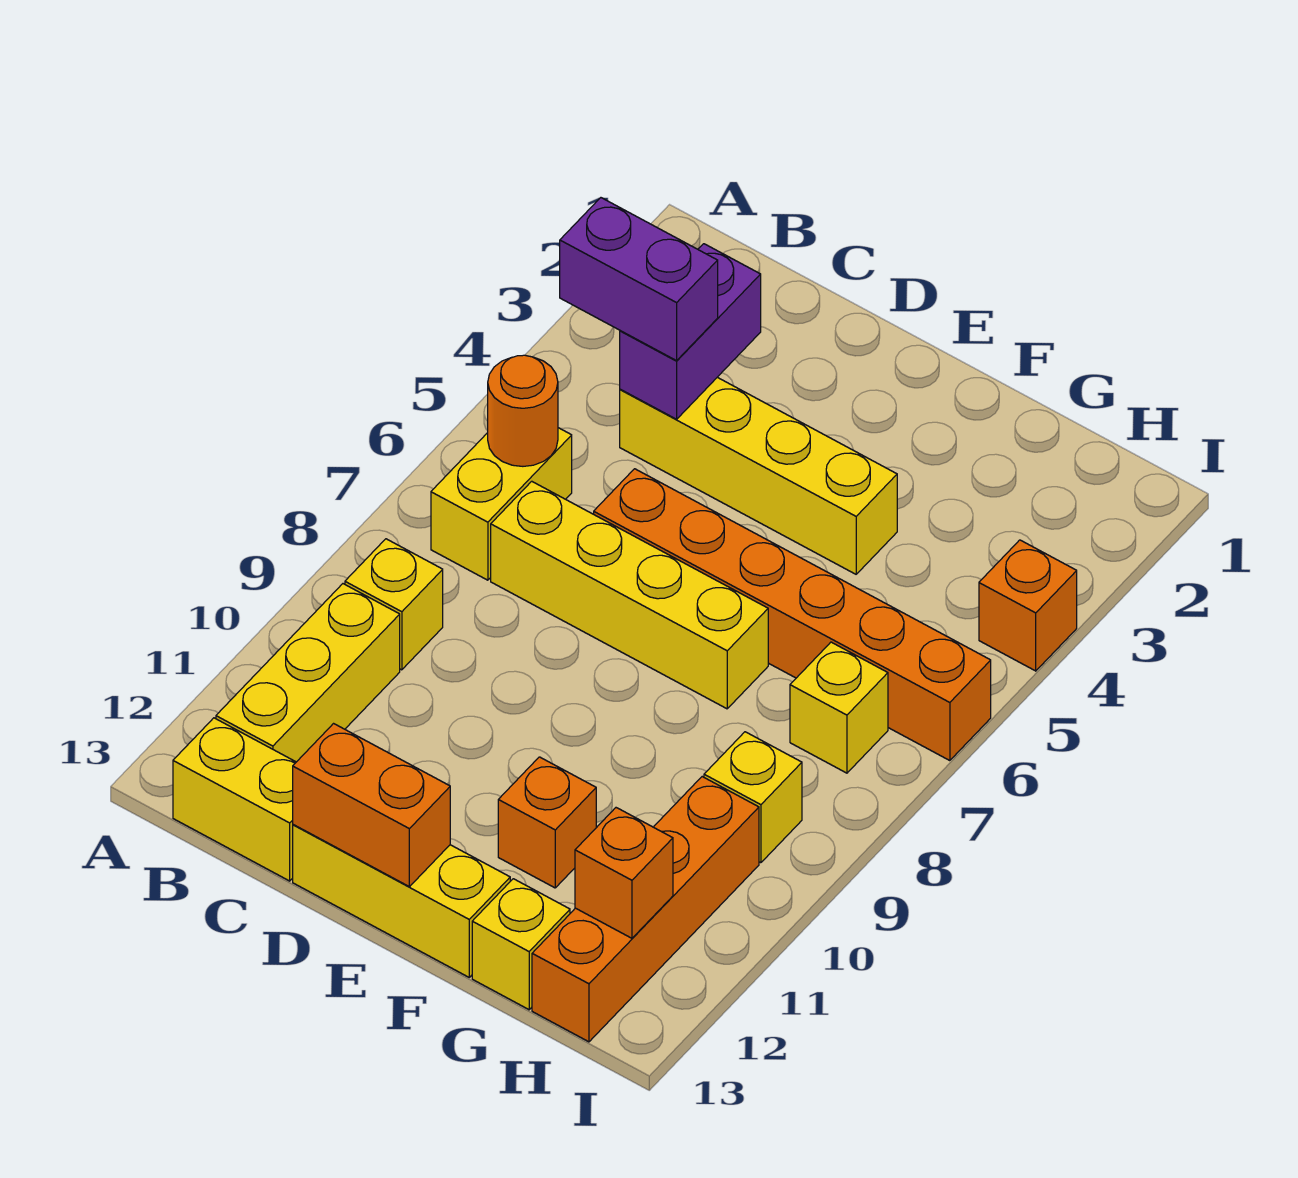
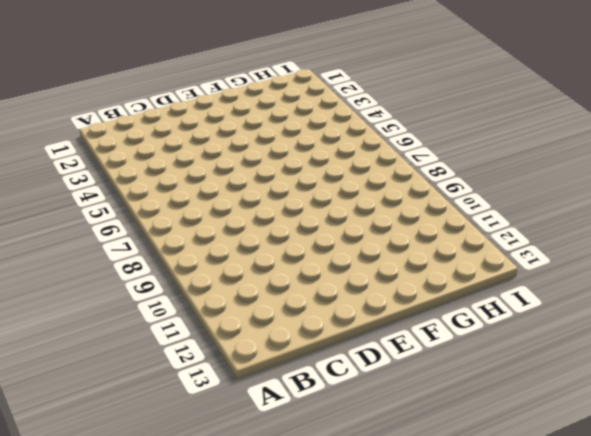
none -> yellow brick B6:B7 level 1
none -> yellow brick B9 level 1
none -> yellow brick B10:B12 level 1

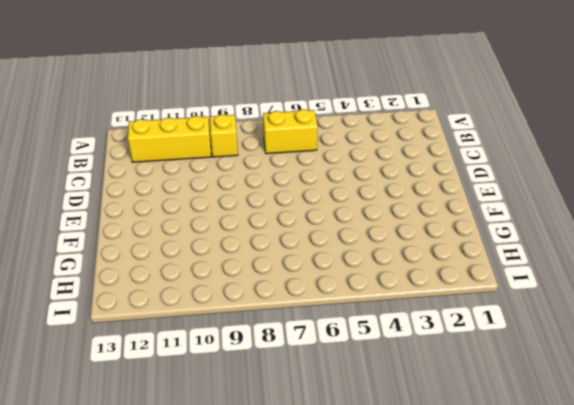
none -> yellow brick B13:C13 level 1
none -> yellow brick C4:F4 level 1
none -> yellow brick C7:F7 level 1

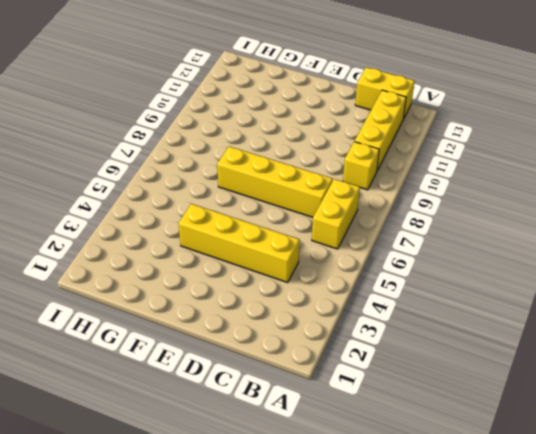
none -> orange brick D6:I6 level 1
none -> yellow brick D13:F13 level 1
none -> orange brick F11 level 1

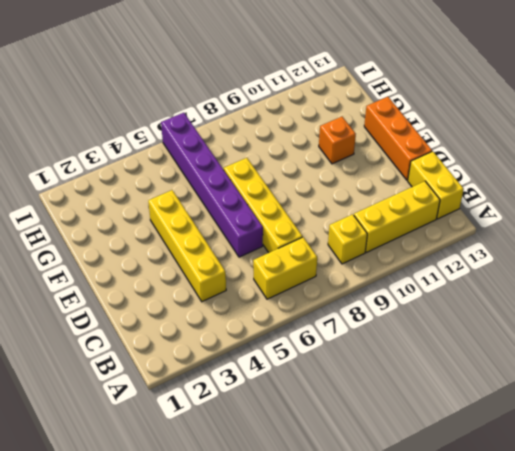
purple brick D6:I6 level 1 -> orange brick D6:I6 level 1
orange brick D13:F13 level 1 -> yellow brick D13:F13 level 1
none -> yellow brick G13 level 1
none -> yellow brick H7 level 1
none -> yellow brick H9 level 1

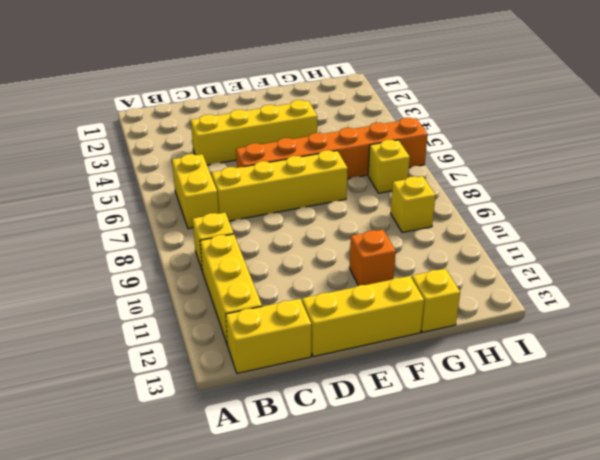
none -> orange brick H10:H13 level 1
none -> orange brick I4 level 1
none -> orange round brick B6 level 2

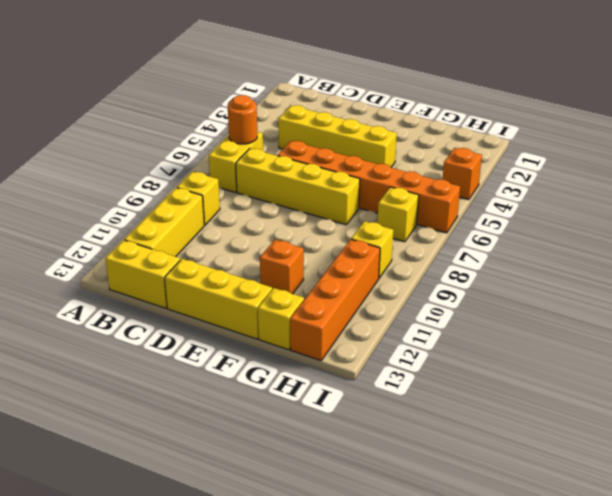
none -> purple brick C3:C4 level 2
none -> orange brick D13:E13 level 2
none -> orange brick H12 level 2

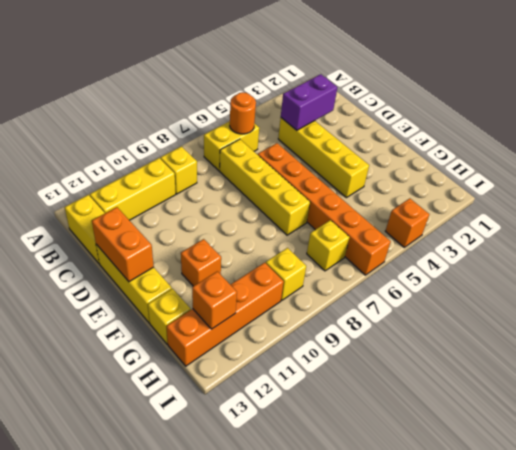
none -> purple brick B4:C4 level 3

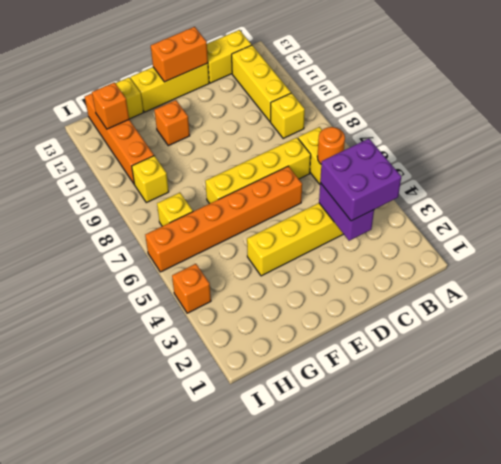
purple brick B3:C4 level 3 -> purple brick B4:C4 level 3

